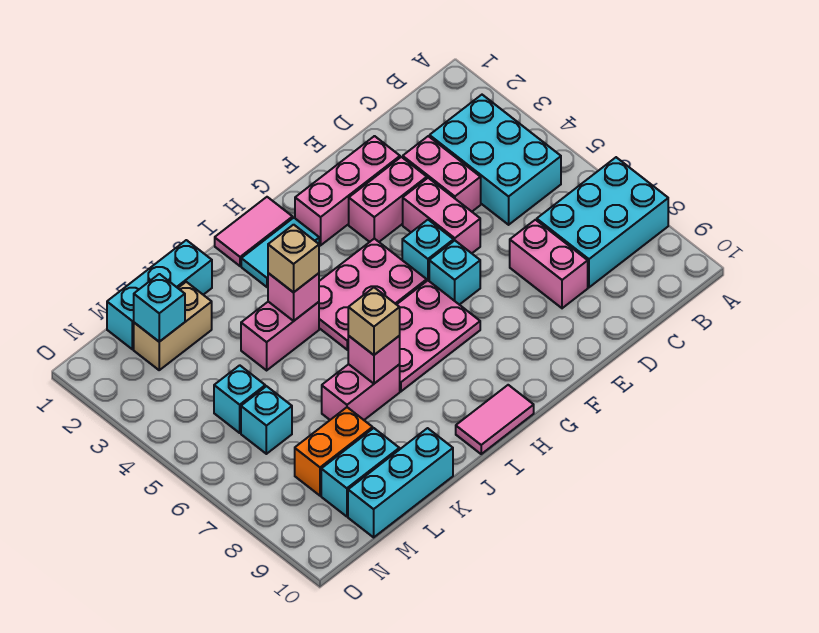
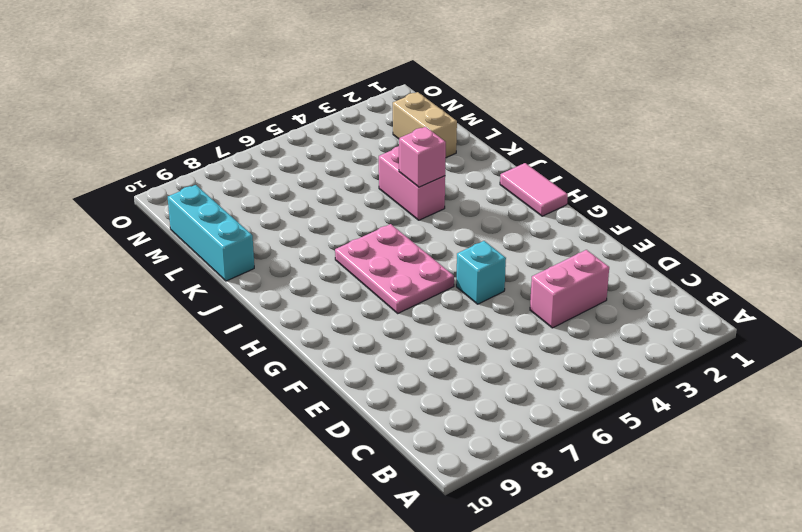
none -> cyan brick A7:C8 level 1
none -> cyan brick B3:C5 level 1
none -> pink brick D7:D8 level 1

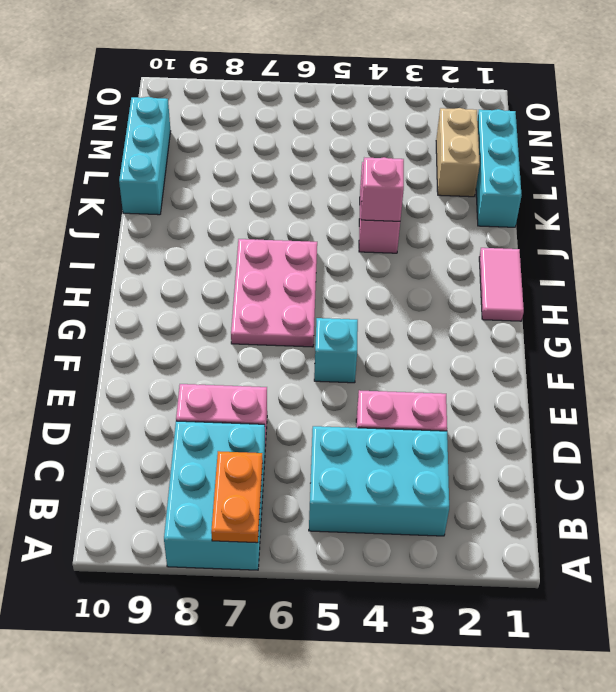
orange plate A7:B7 level 2 -> none
none -> pink brick E2:G2 level 1
none -> pink brick E3:F3 level 1
none -> pink brick E4:E5 level 1

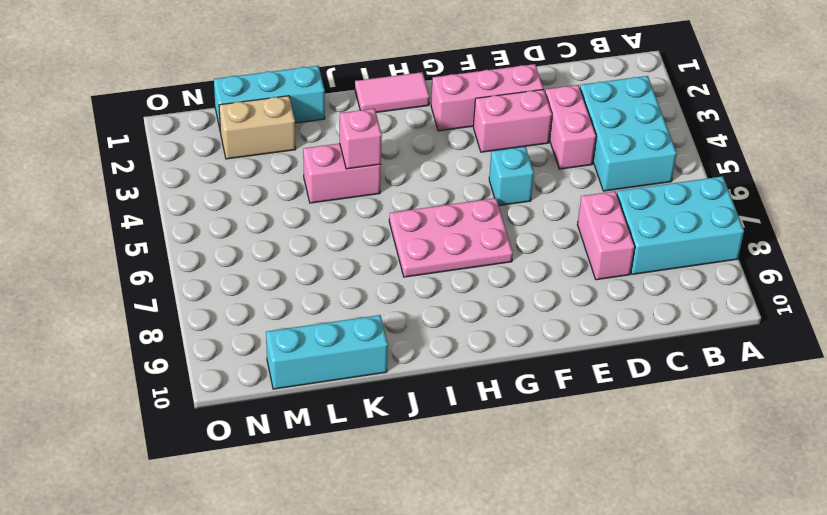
none -> pink brick E4:E5 level 1
none -> cyan brick F6 level 1
none -> pink plate G4:I5 level 1

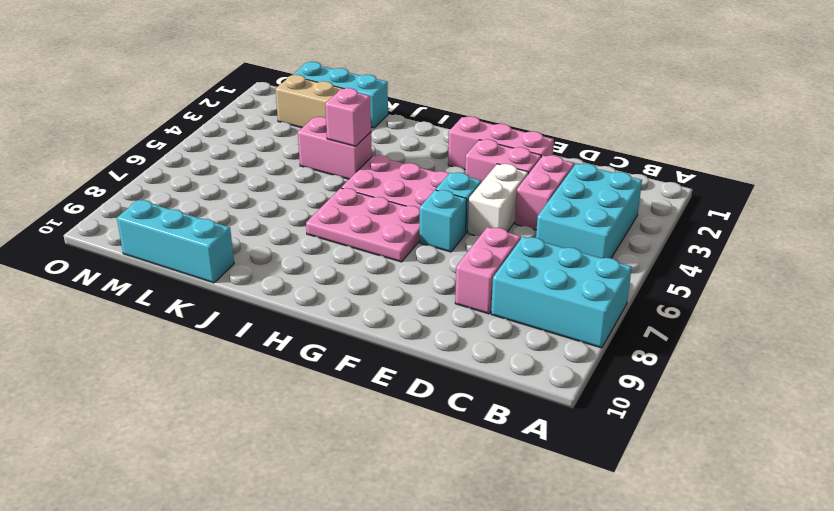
white brick E4:E5 level 1 -> pink brick E4:E5 level 1
none -> pink tile H1:I1 level 1
none -> cyan tile H2:I2 level 1
none -> pink tile H10:I10 level 1

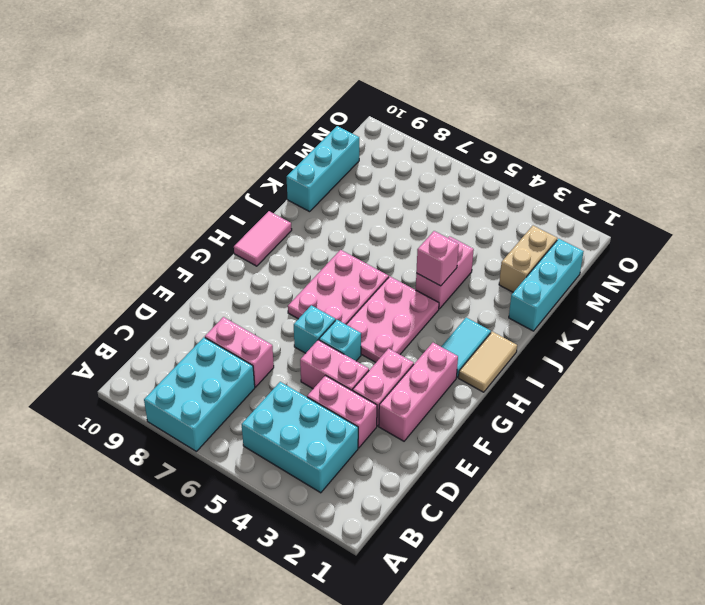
tan tile H1:I1 level 1 -> pink tile H1:I1 level 1
none -> pink brick J7:K7 level 1
none -> orange brick L8:M8 level 1
none -> cyan brick L9:M9 level 1

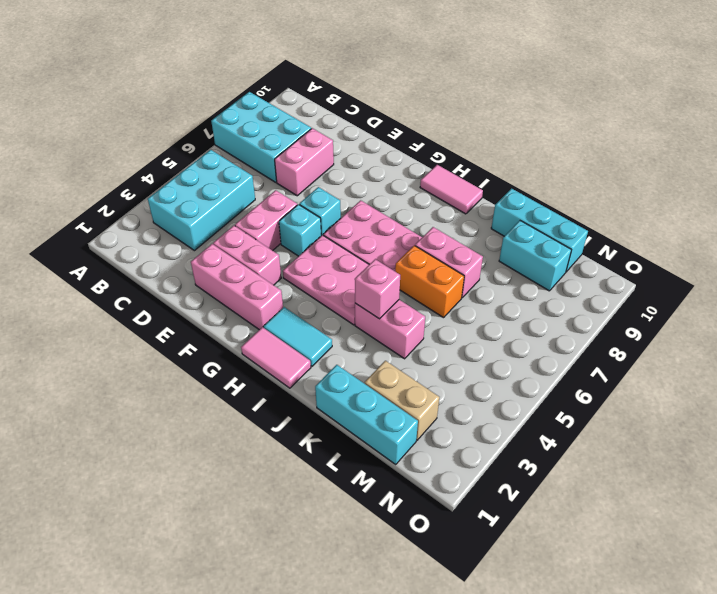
orange brick J6:K6 level 1 -> orange brick L8:M8 level 1
none -> pink brick D3:D4 level 1
none -> cyan brick M5 level 1
none -> cyan brick M6 level 1

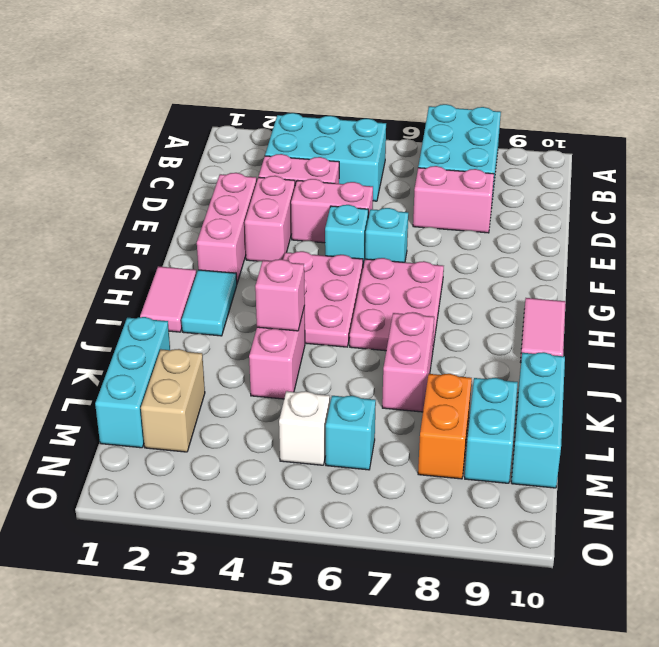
white brick M5 level 1 -> cyan brick M5 level 1
none -> pink brick J7 level 2
none -> cyan brick M2 level 2
none -> tan brick J4 level 3

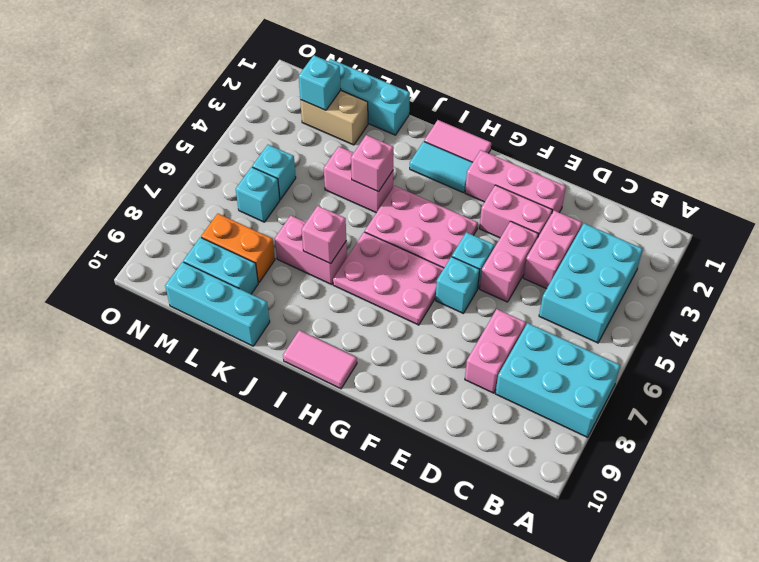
none -> tan brick J4 level 3
none -> tan brick J7 level 3

